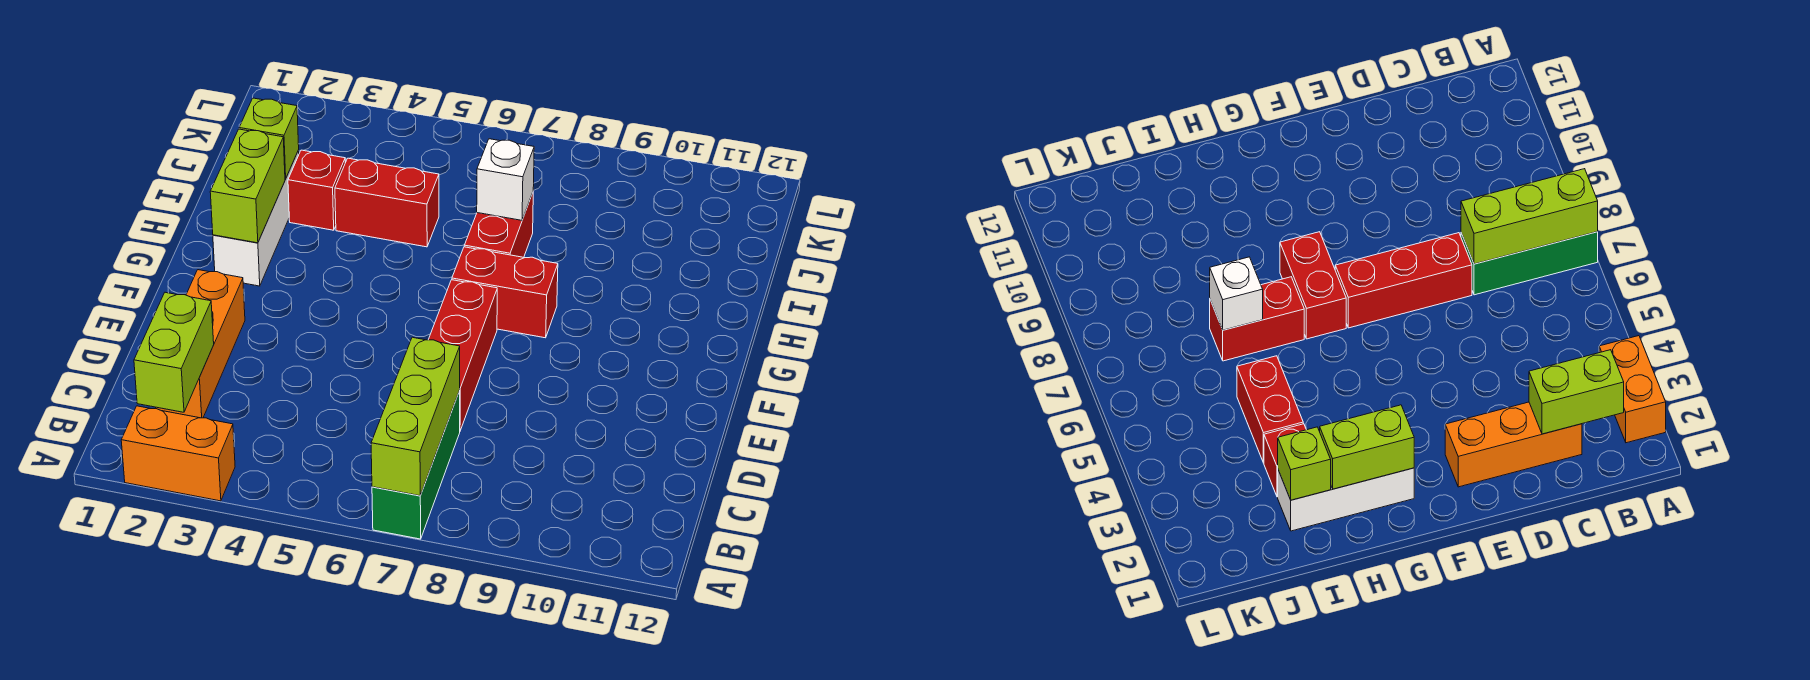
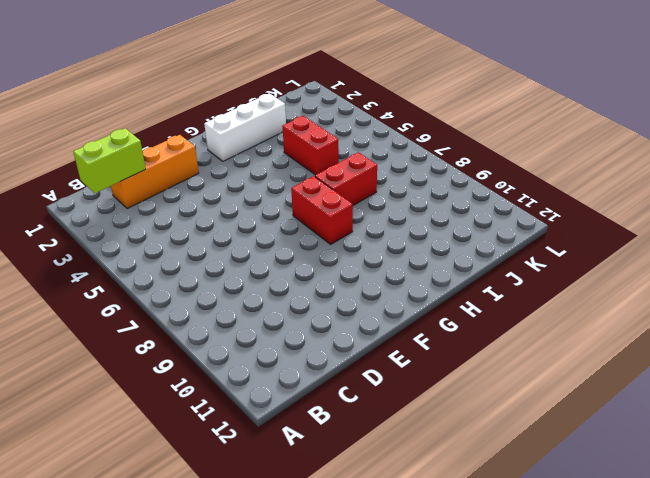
none -> orange brick A2:A3 level 1
none -> green brick A7:C7 level 1
none -> red brick D7:F7 level 1

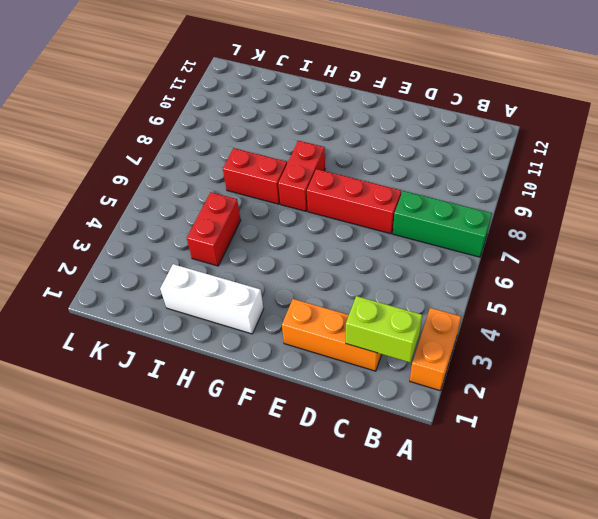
none -> red brick I3 level 1
none -> lime brick A7:C7 level 2
none -> lime brick G2:H2 level 2

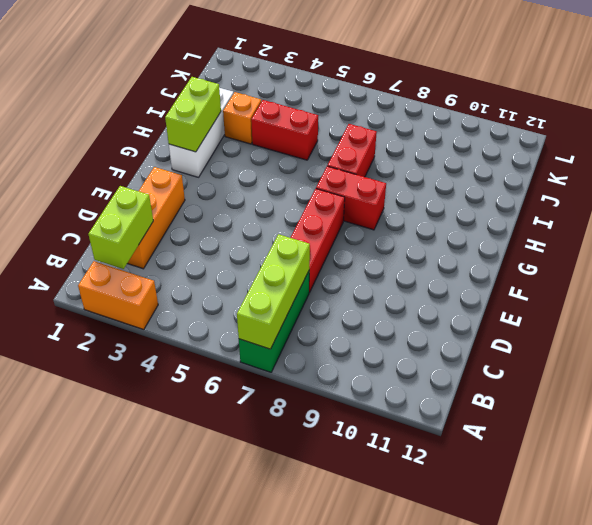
orange brick I3 level 1 -> red brick I3 level 1
none -> lime brick I2 level 2
none -> white brick I7 level 2

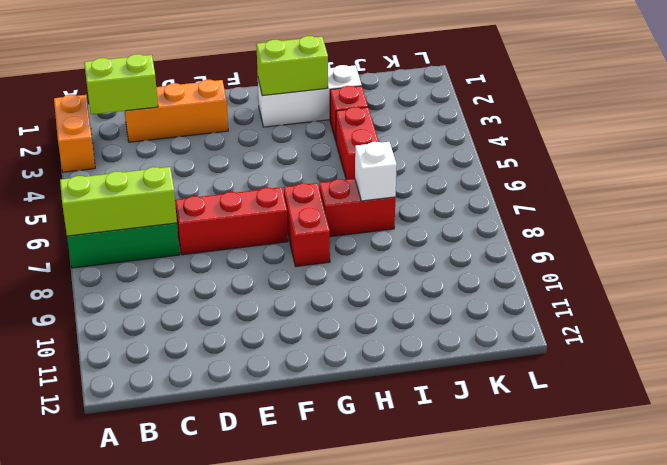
none -> lime brick I2 level 2

